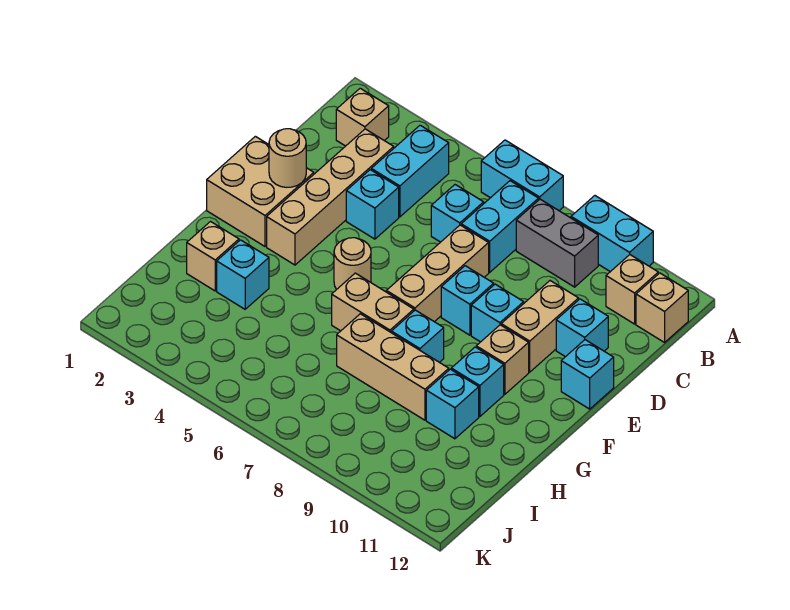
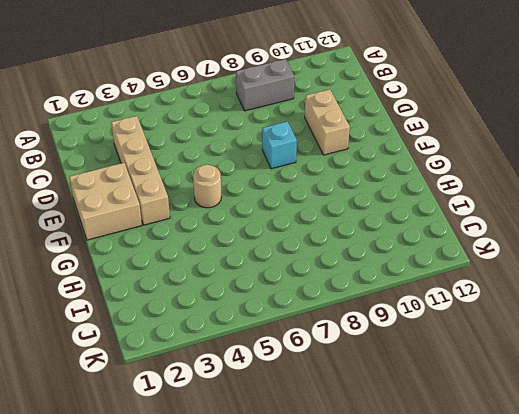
none -> cyan brick A6:A7 level 1
none -> cyan brick A9:A10 level 1
none -> tan brick B2 level 1

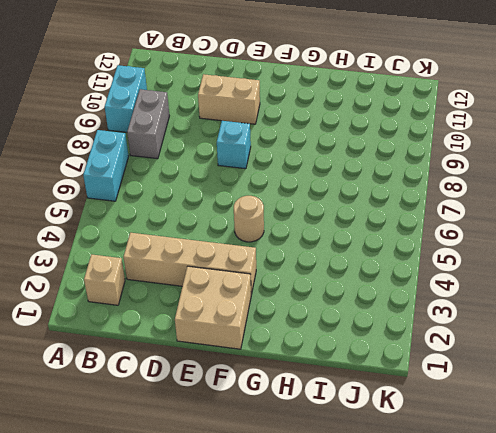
none -> cyan brick B4:C4 level 1
none -> cyan brick B7:C7 level 1
none -> tan brick B11 level 1

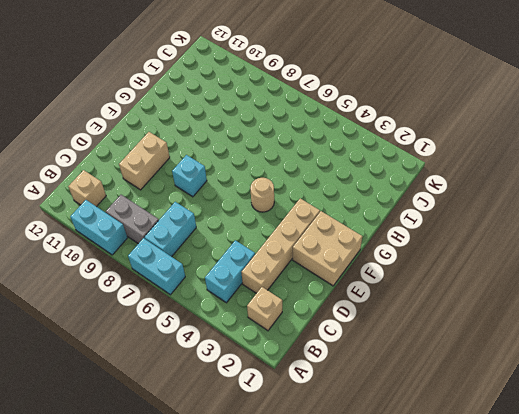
none -> tan brick B12 level 1
none -> cyan brick C6 level 1
none -> cyan brick D4 level 1

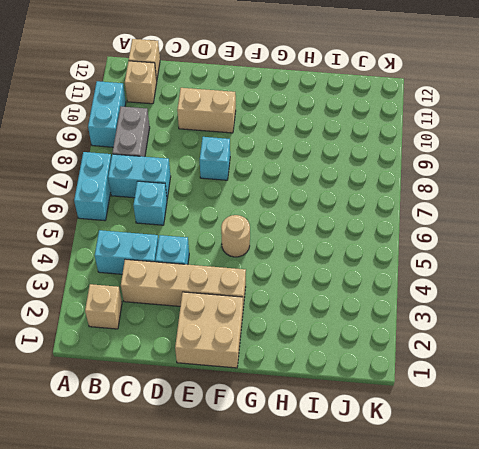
none -> tan brick D7:F7 level 1
none -> cyan brick D11 level 1
none -> cyan brick E9 level 1

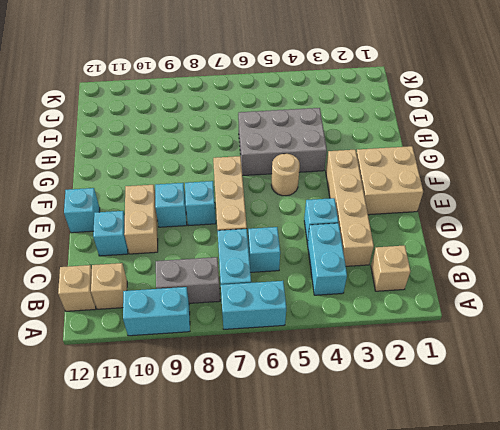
grey brick G4:H6 level 1 -> tan brick G6:G7 level 1
none -> tan brick F10 level 1
none -> cyan brick G8 level 1
none -> cyan brick G10 level 1

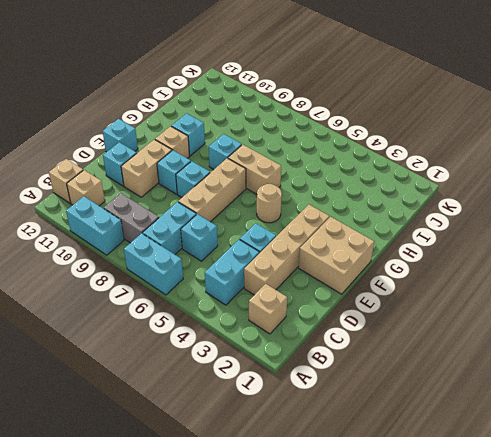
none -> tan brick H2 level 1
none -> cyan brick H3 level 1
none -> tan brick H7:H9 level 1

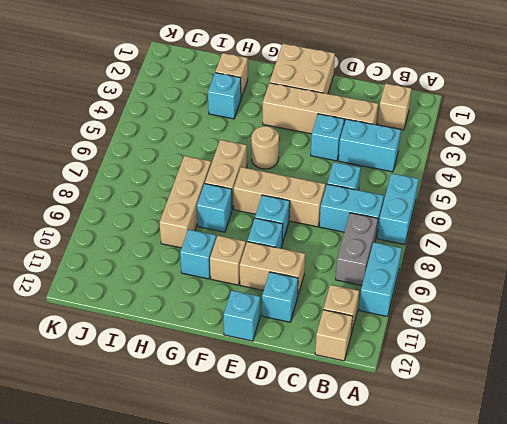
none -> cyan brick H10 level 1
none -> tan round brick E2 level 2

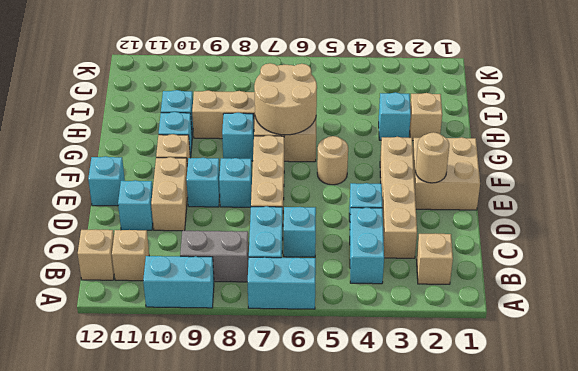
tan round brick G6:H7 level 2 -> none

